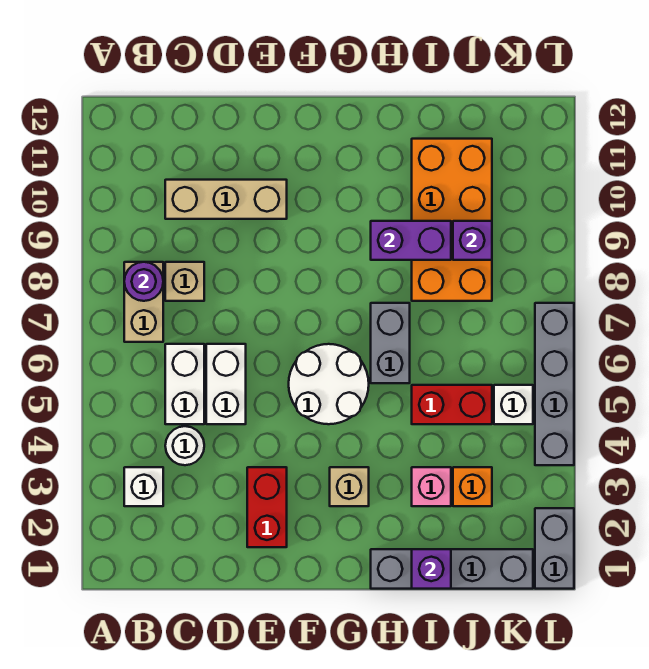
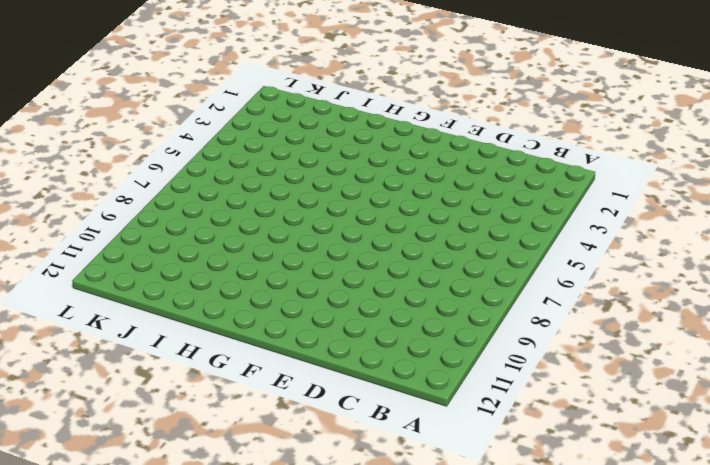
none -> white brick B3 level 1
none -> tan brick B7:B8 level 1
none -> white round brick C4 level 1

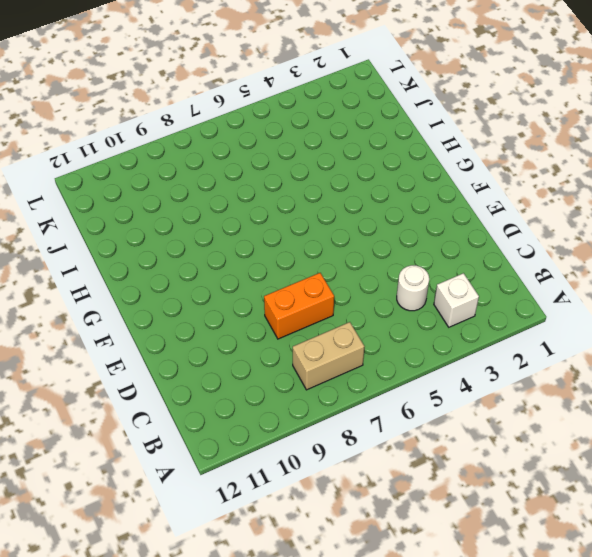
orange brick D7:D8 level 1 -> none
none -> white brick C5:C6 level 1
none -> tan brick C8 level 1
none -> tan brick C10:E10 level 1

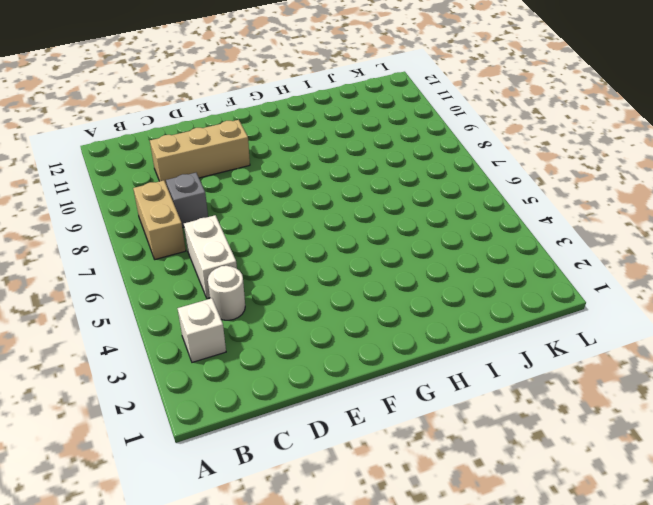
grey brick C8 level 1 -> tan brick C8 level 1
none -> white brick D5:D6 level 1
none -> red brick E2:E3 level 1
none -> white round brick F5:G6 level 1

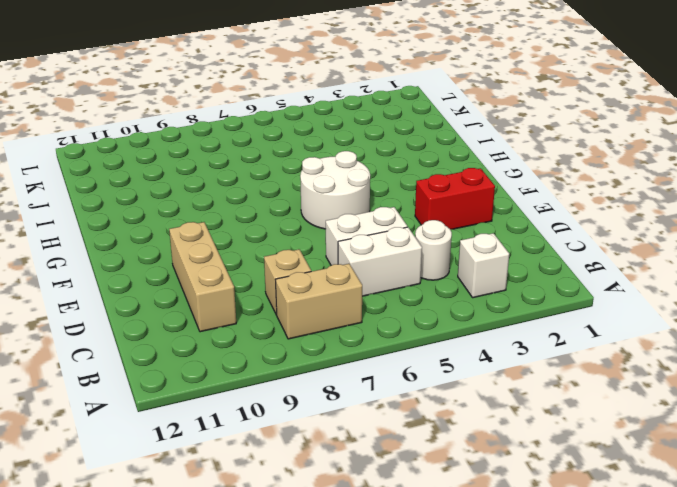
none -> tan brick G3 level 1
none -> grey brick H1:K1 level 1
none -> grey brick H6:H7 level 1

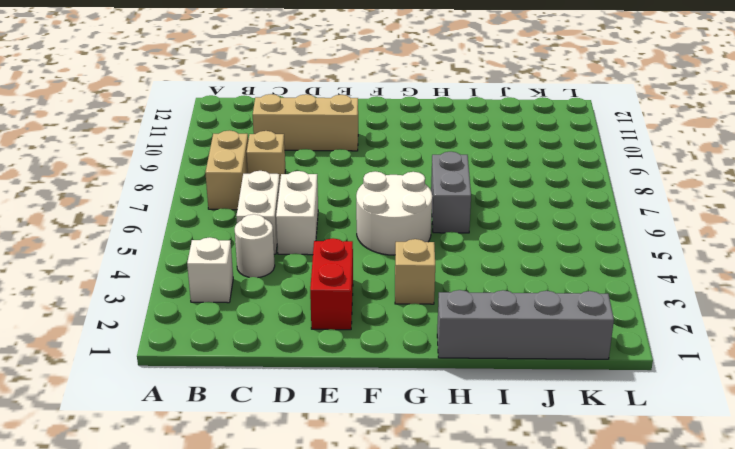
none -> pink brick I3 level 1
none -> red brick I5:J5 level 1
none -> orange brick I8:J11 level 1

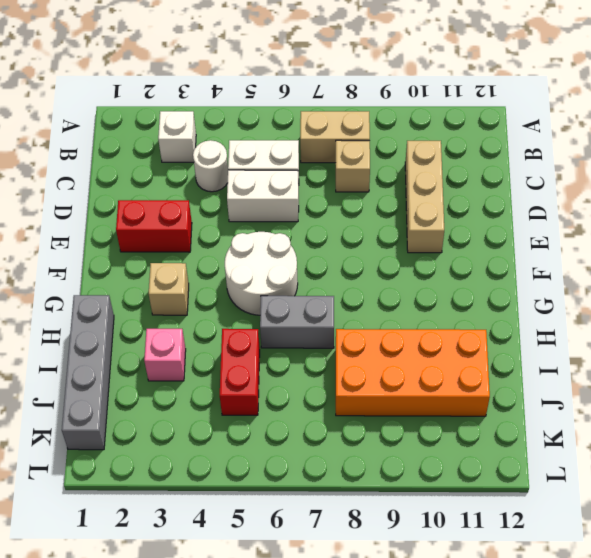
none -> orange brick J3 level 1
none -> white brick K5 level 1
none -> grey brick L1:L2 level 1

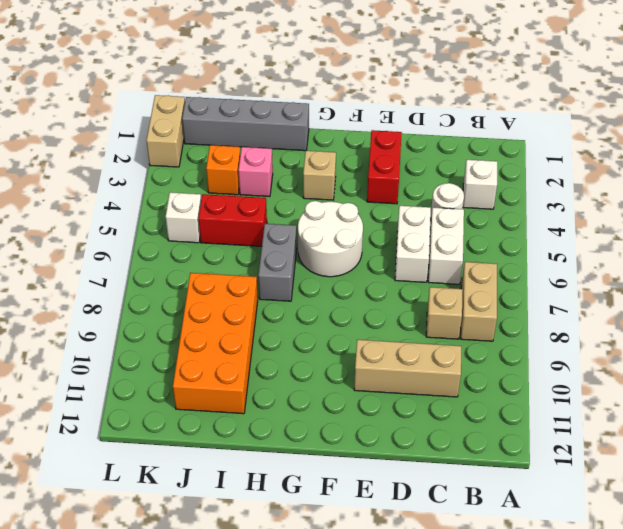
tan brick L1:L2 level 1 -> grey brick L1:L2 level 1
none -> grey brick L4:L7 level 1
none -> purple round brick B8 level 2
none -> purple brick H9:I9 level 2

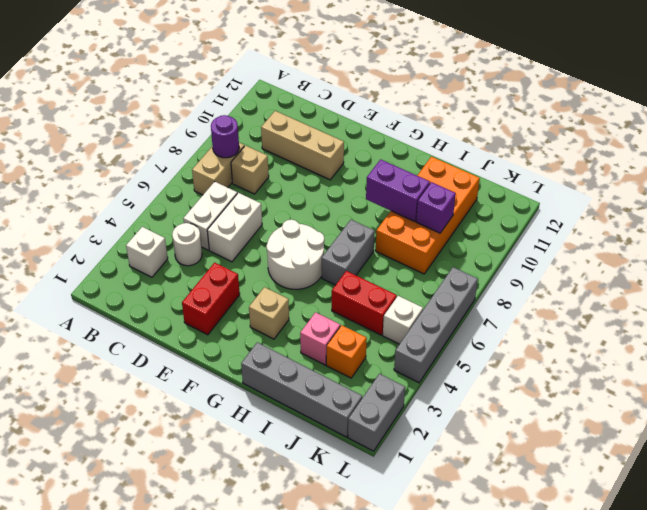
none -> purple brick I1 level 2

